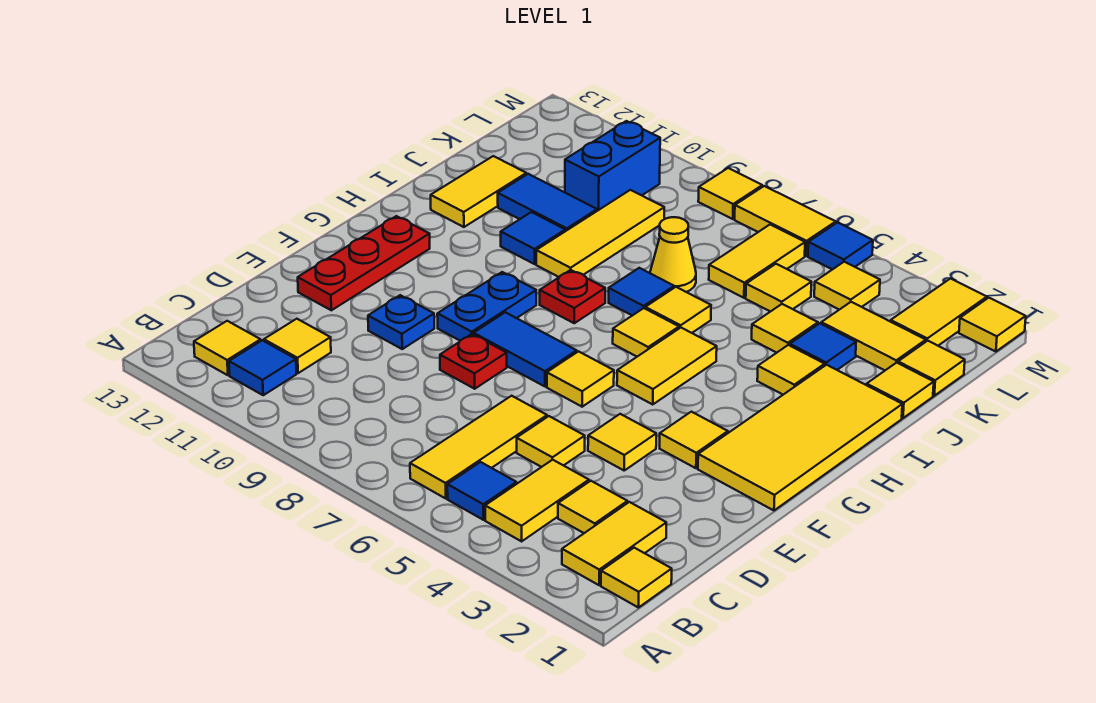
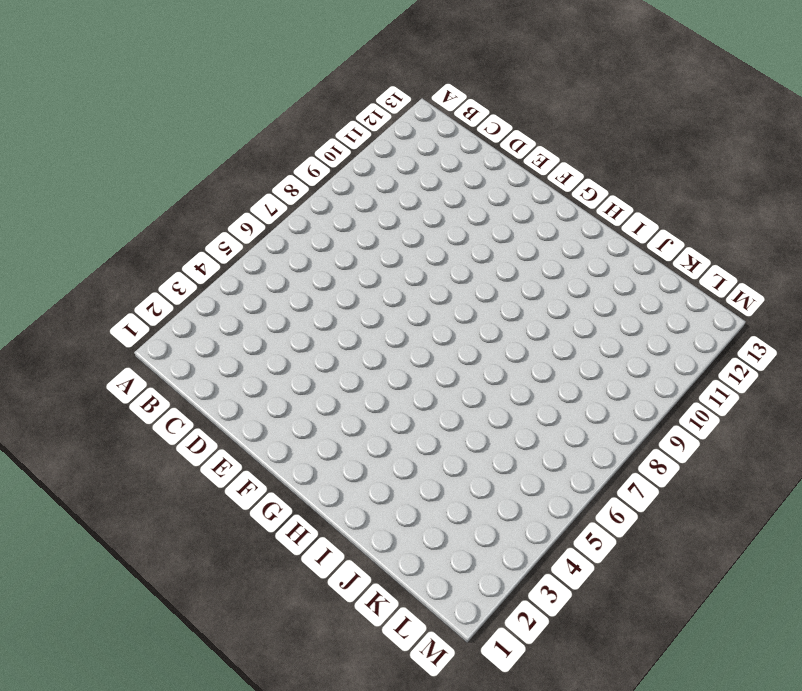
none -> yellow tile B1 level 1
none -> yellow tile B2:C2 level 1
none -> yellow tile B4:C4 level 1
none -> blue tile B5 level 1

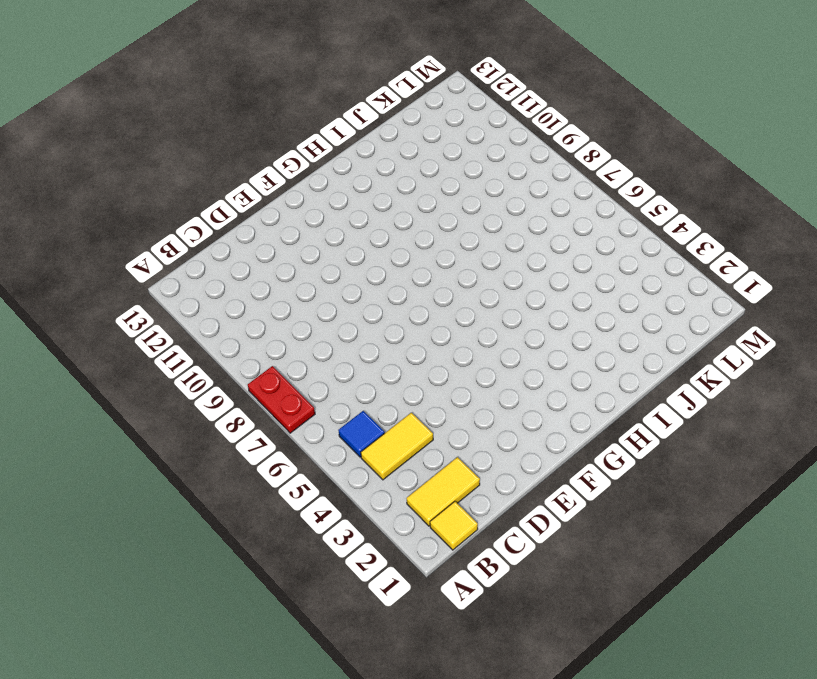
red plate A7:A8 level 1 -> none
none -> yellow tile B6:D6 level 1
none -> blue tile B11 level 1
none -> yellow tile B12 level 1
none -> yellow tile C3 level 1

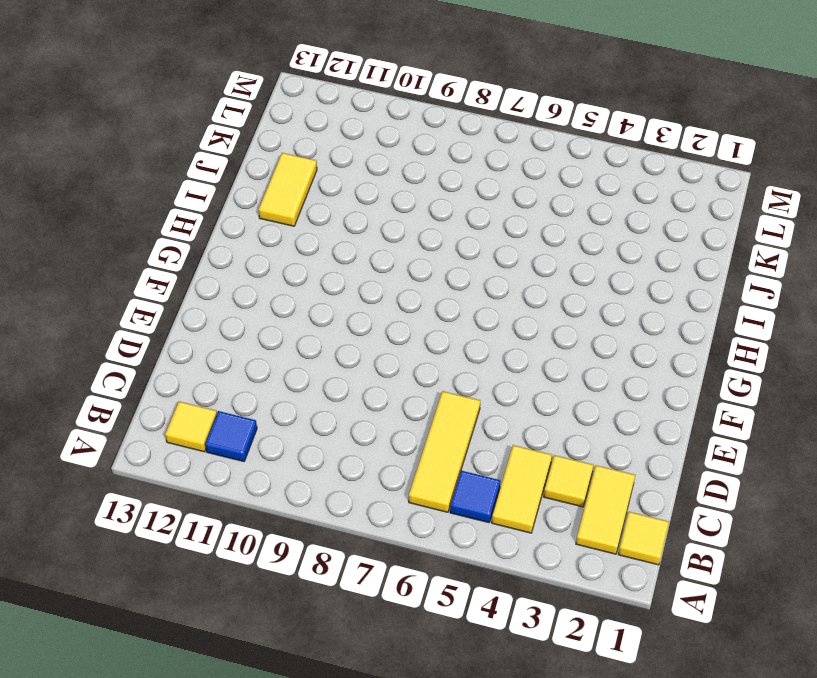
none -> yellow tile C11 level 1
none -> yellow tile D5 level 1
none -> yellow tile E4 level 1
none -> red plate E8 level 1

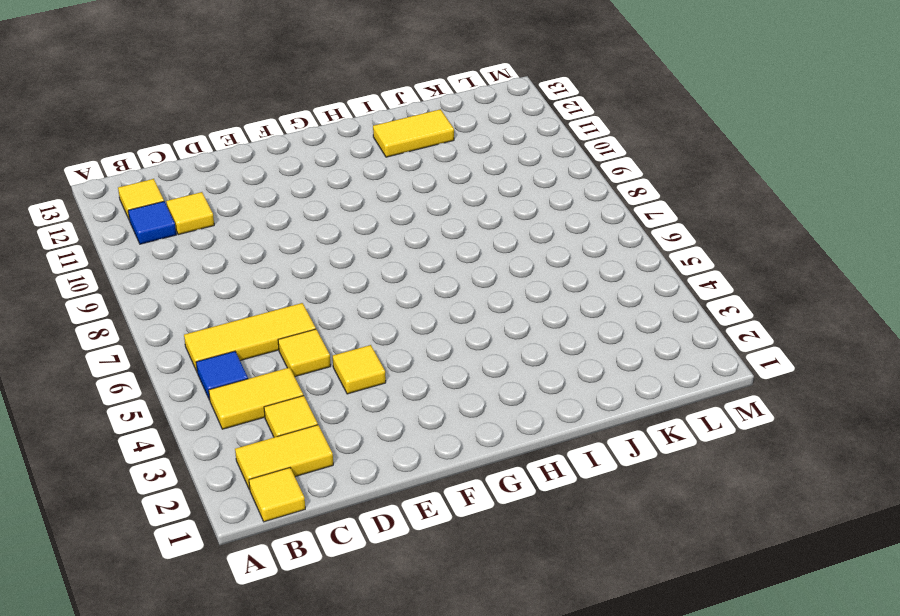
none -> red plate E8 level 1
none -> blue plate E10 level 1
none -> red plate E12:G12 level 1
none -> yellow tile F1:I2 level 1

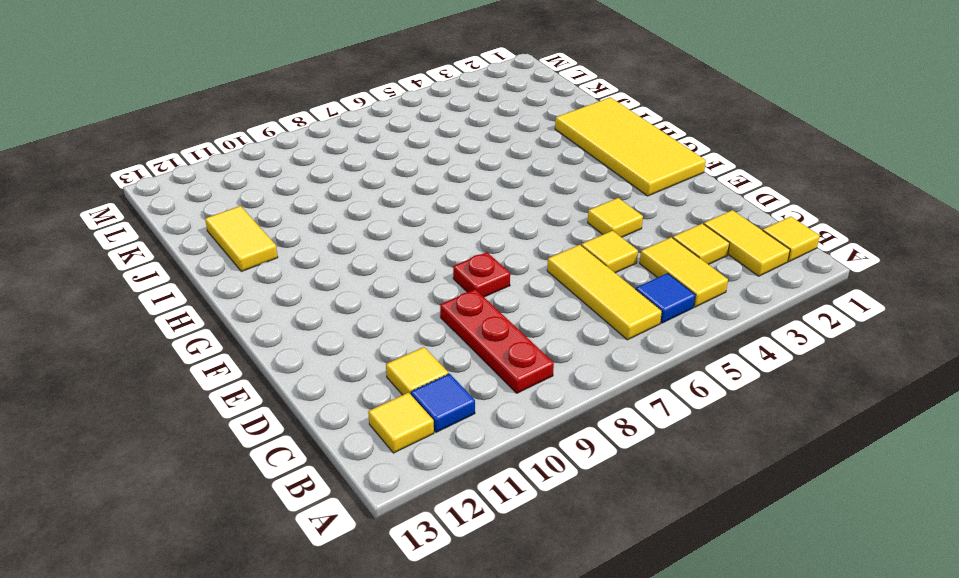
red plate B9:D9 level 1 -> red plate E12:G12 level 1
none -> blue plate E10 level 1
none -> yellow tile F3 level 1
none -> yellow tile F6 level 1
none -> blue tile F7:F8 level 1

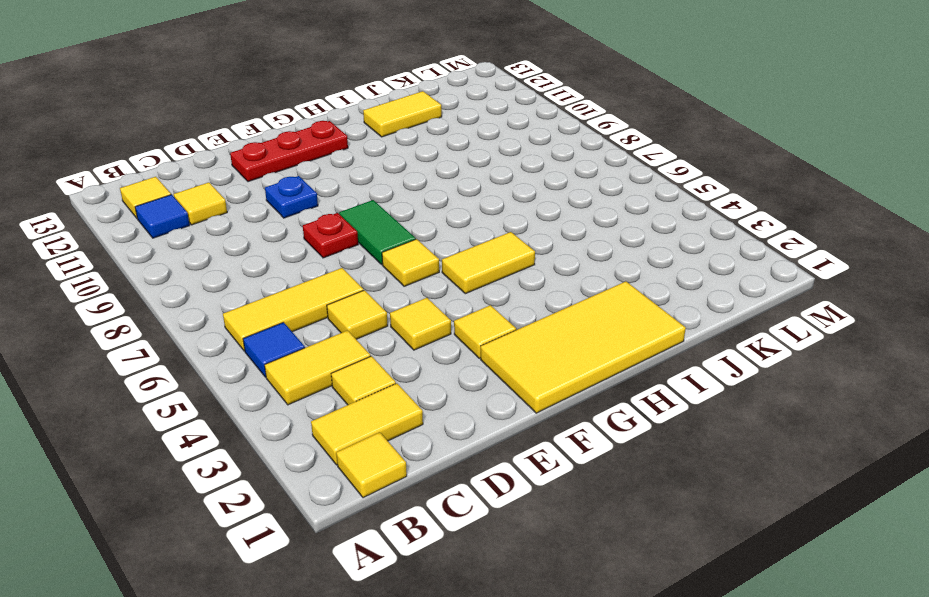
green tile F7:F8 level 1 -> blue tile F7:F8 level 1
none -> blue plate F9:G9 level 1
none -> yellow tile H6 level 1
none -> red plate H8 level 1
none -> yellow tile I3 level 1

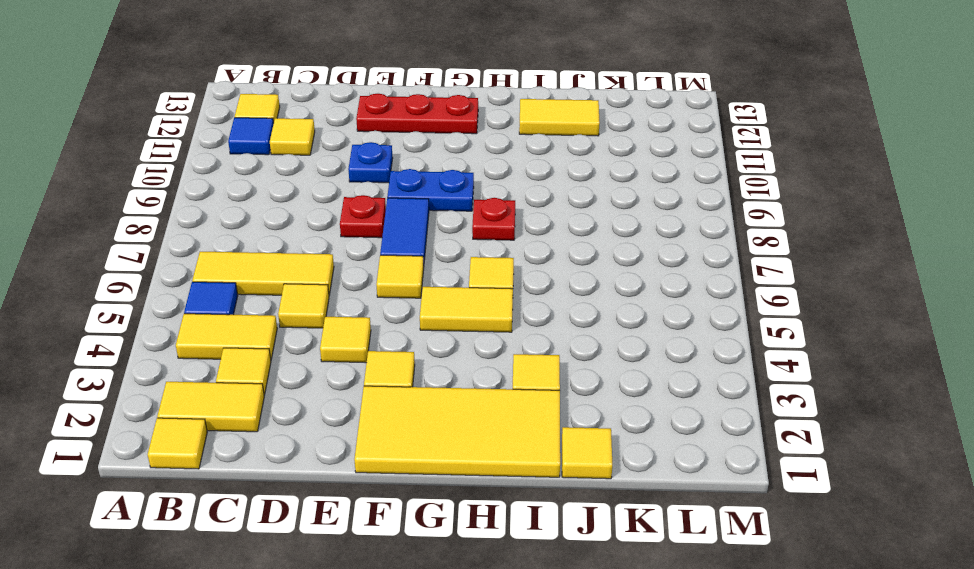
none -> yellow tile I6 level 1
none -> blue tile I7 level 1
none -> yellow tile I9:K9 level 1
none -> blue tile I10 level 1

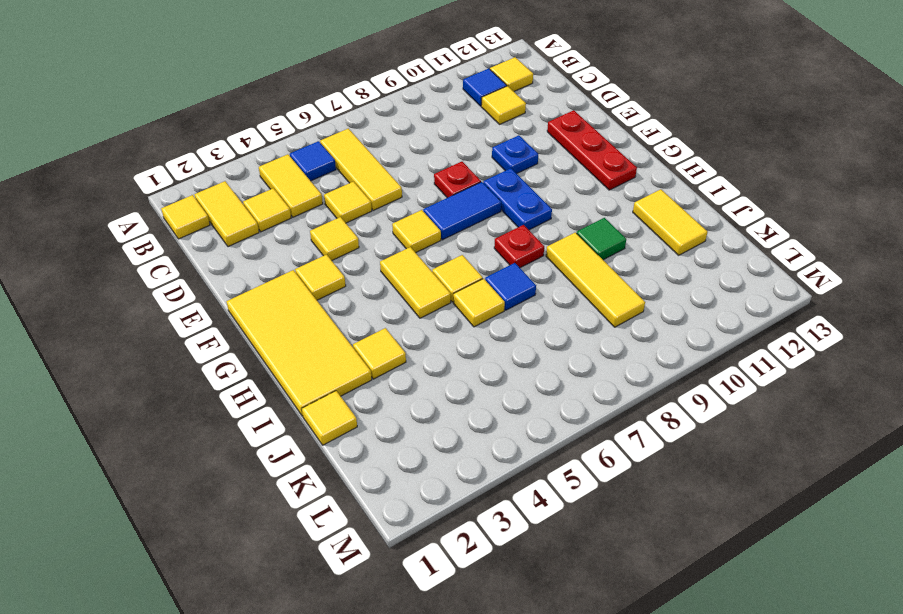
green tile I10 level 1 -> blue tile I10 level 1
none -> blue tile J3 level 1
none -> yellow tile J4 level 1
none -> yellow cone J7 level 1
none -> blue tile J10:J11 level 1

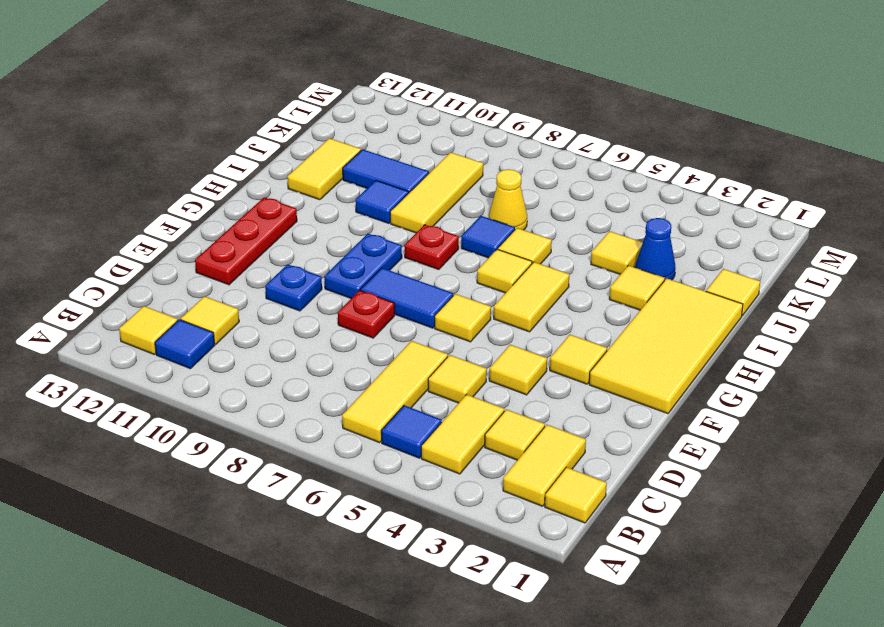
blue cone J3 level 1 -> blue tile J3 level 1
none -> yellow tile K1 level 1
none -> yellow tile K2:K3 level 1
none -> yellow tile K5 level 1
none -> yellow tile K6:L6 level 1

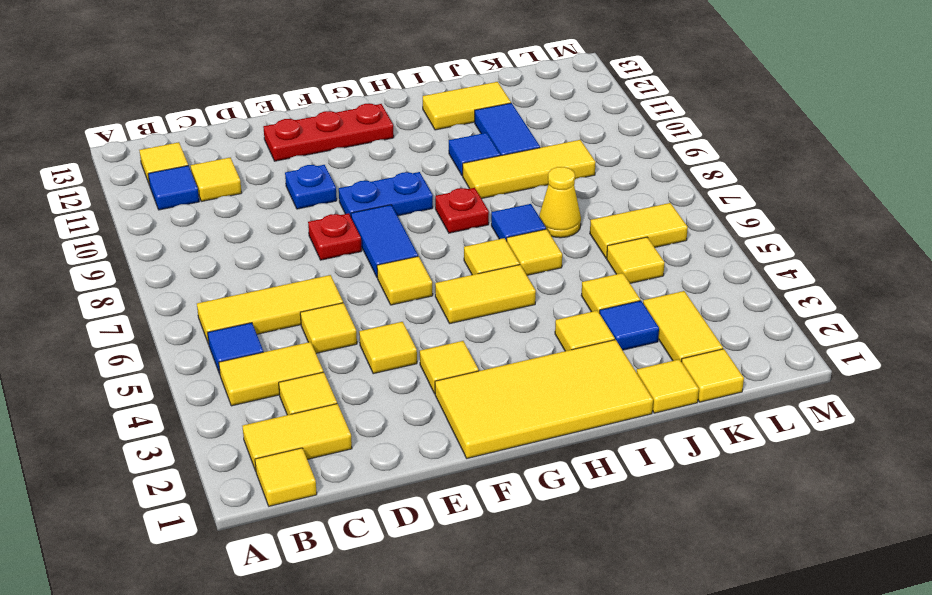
none -> blue brick K10:L10 level 1
none -> yellow tile L2:M2 level 1
none -> yellow tile L4 level 1
none -> yellow tile M1 level 1

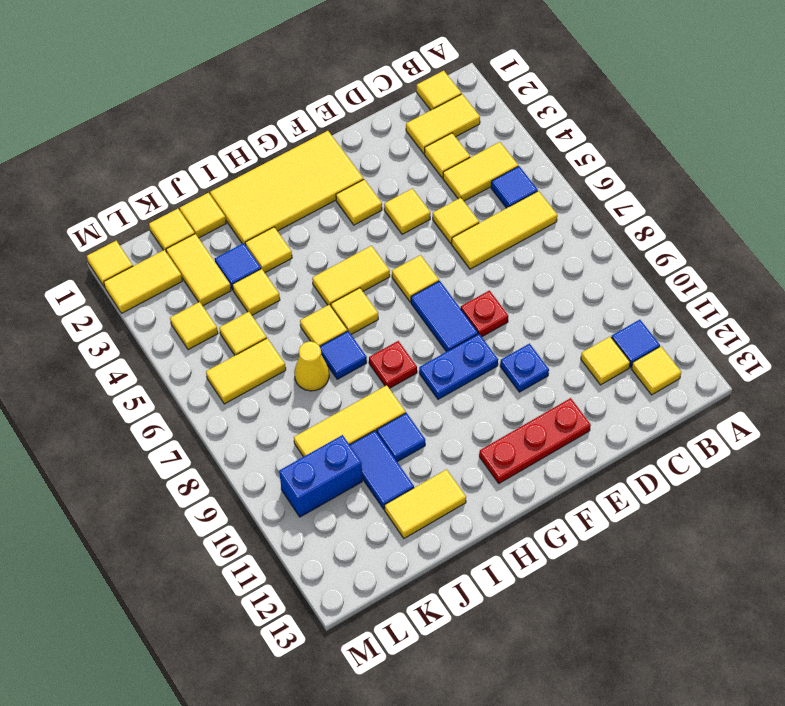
none -> blue tile M5 level 1
none -> yellow tile M6:M7 level 1
none -> yellow tile M8 level 1

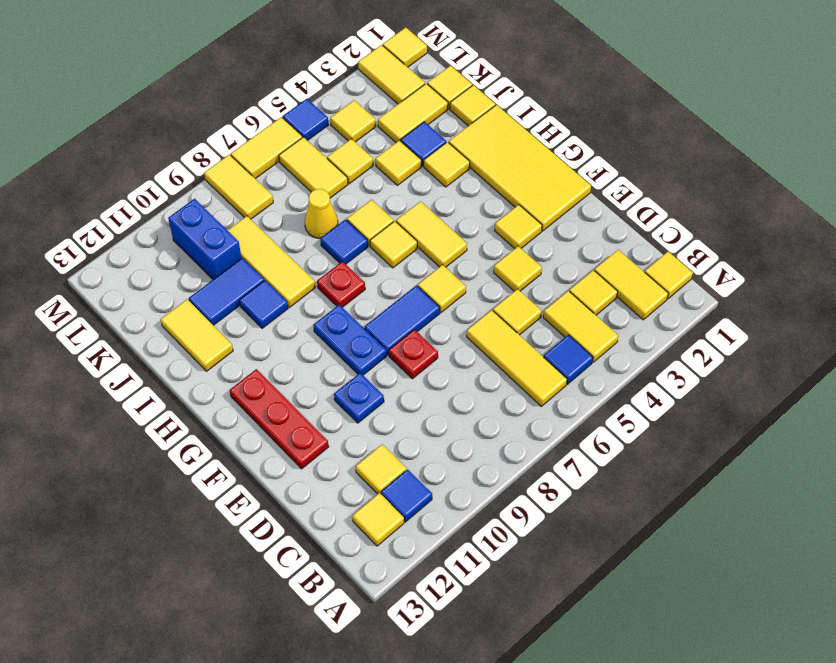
yellow tile L8:M8 level 1 -> yellow tile M8 level 1

